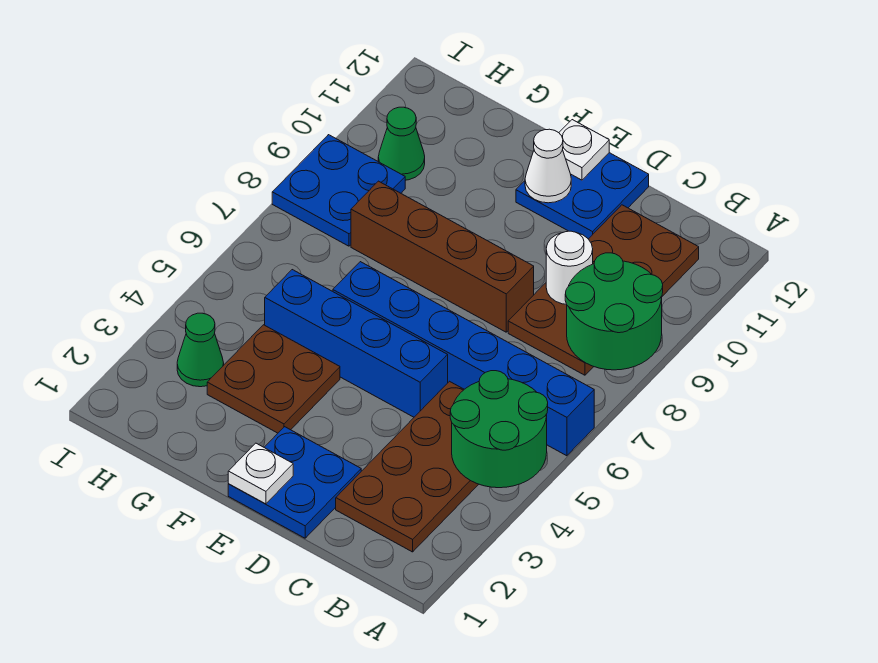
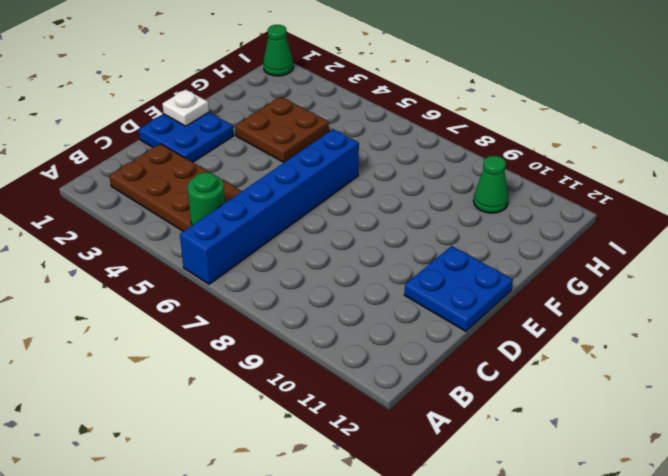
green round brick B5 level 2 -> green round brick A4:B5 level 2
green cone I1 level 1 -> green cone H3 level 1
none -> brown plate B8:C11 level 1
none -> blue brick D5:G5 level 1
none -> brown brick D8:G8 level 1

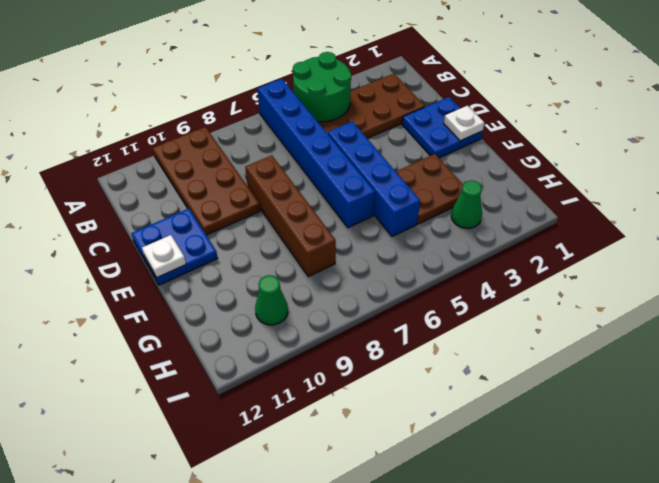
brown plate A9:D10 level 1 -> brown plate B8:C11 level 1
none -> blue plate H8:I9 level 1
none -> green round brick A8:B9 level 2
none -> white round brick C9 level 2

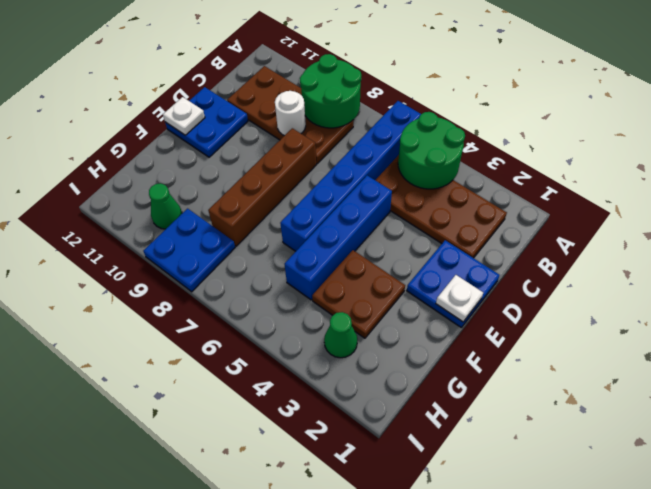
none -> white cone E11 level 2

